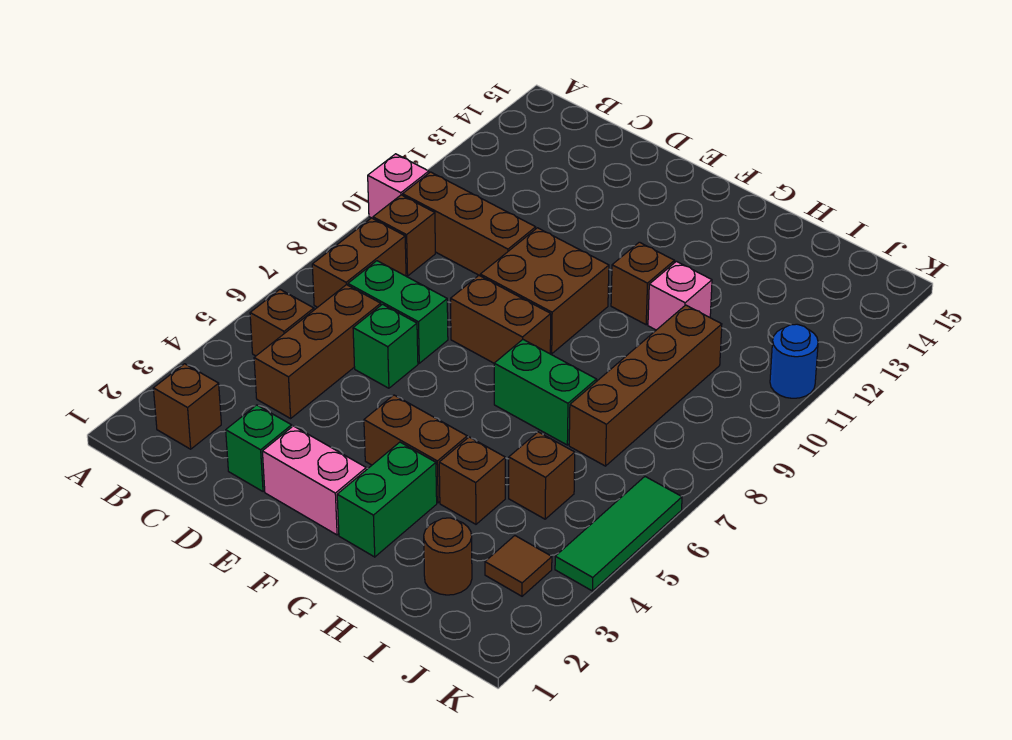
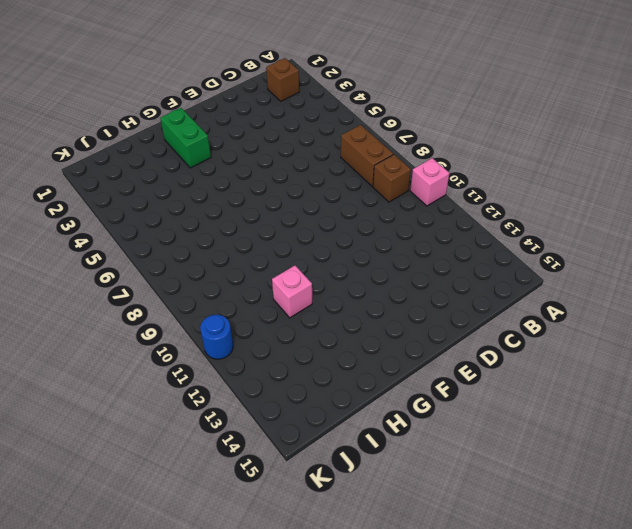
none -> brown brick B5 level 1
none -> brown brick B10:D10 level 1
none -> brown brick C4:C6 level 1

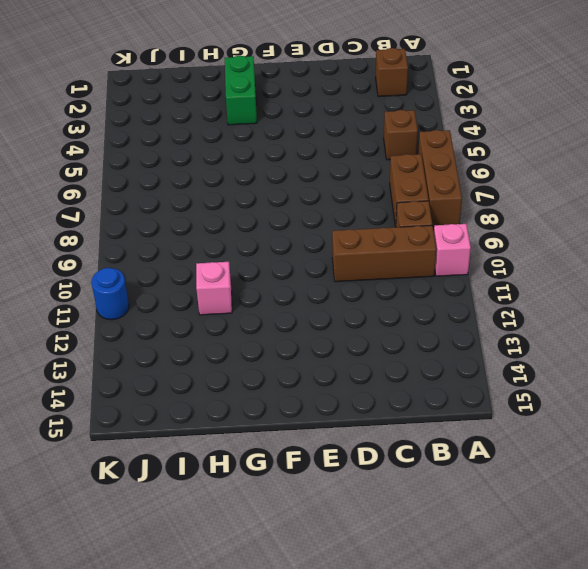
brown brick A6:A8 level 1 -> brown brick C4:C6 level 1
none -> green brick C7:D7 level 1
none -> green brick D2 level 1
none -> green brick D6 level 1

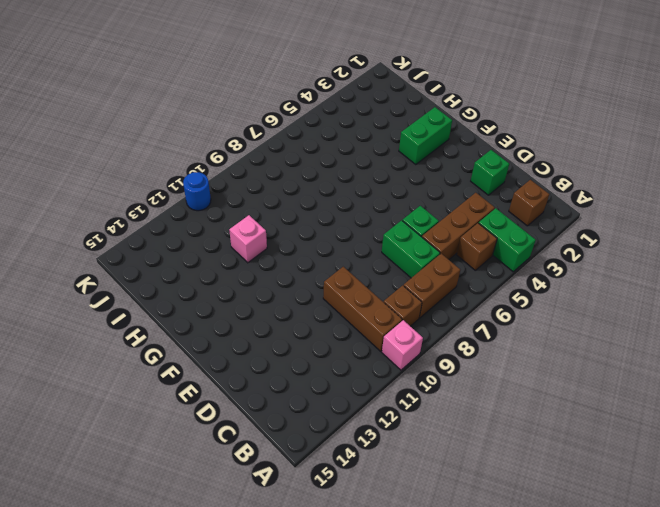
green brick A4:B4 level 1 -> green brick G7:H7 level 1
none -> pink brick E2:F2 level 1
none -> brown brick E8:F8 level 1
none -> brown brick E9:F10 level 1

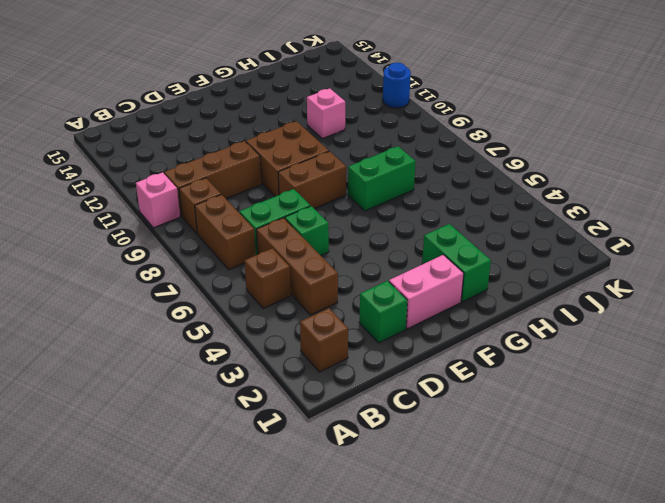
none -> brown brick F4:G4 level 1
none -> brown brick G11 level 1
none -> brown brick H4 level 1

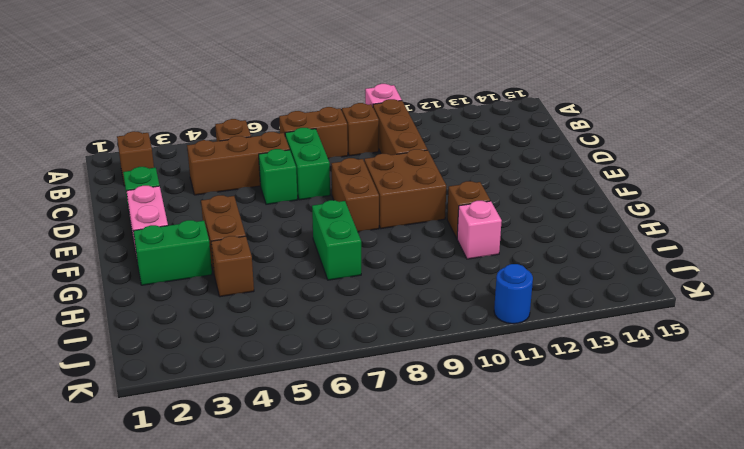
none -> brown round brick I2 level 1
none -> brown brick I5 level 1
none -> brown brick I7:I10 level 1

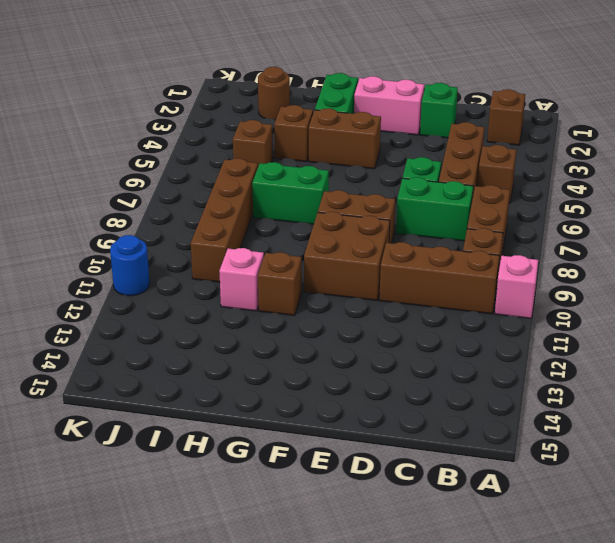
none -> brown tile J3 level 1
none -> green tile K4:K6 level 1

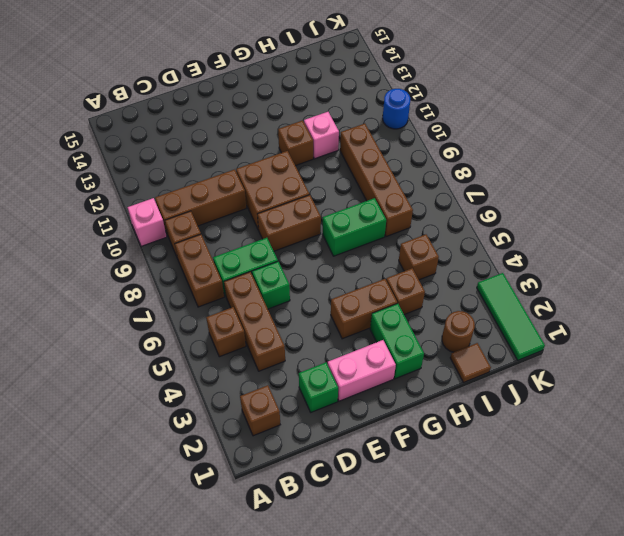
brown tile I1 level 1 -> brown tile J3 level 1
green tile K1:K3 level 1 -> green tile K4:K6 level 1

